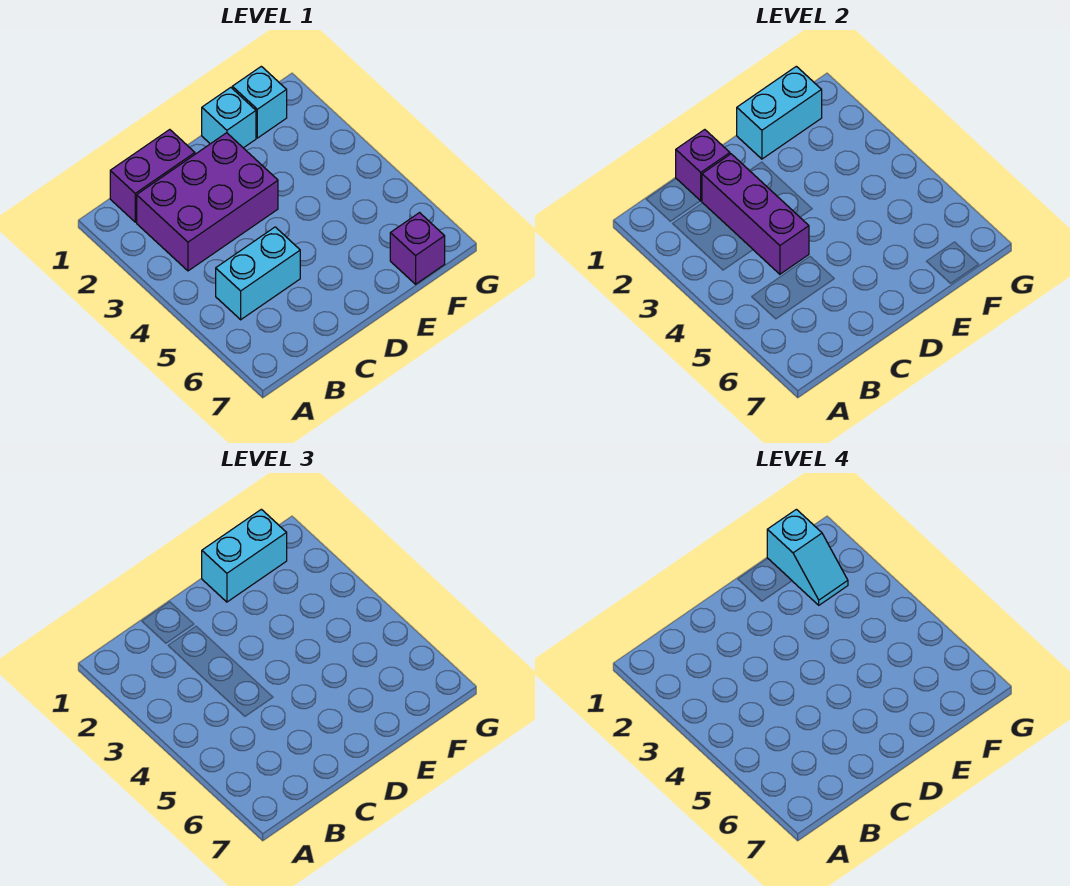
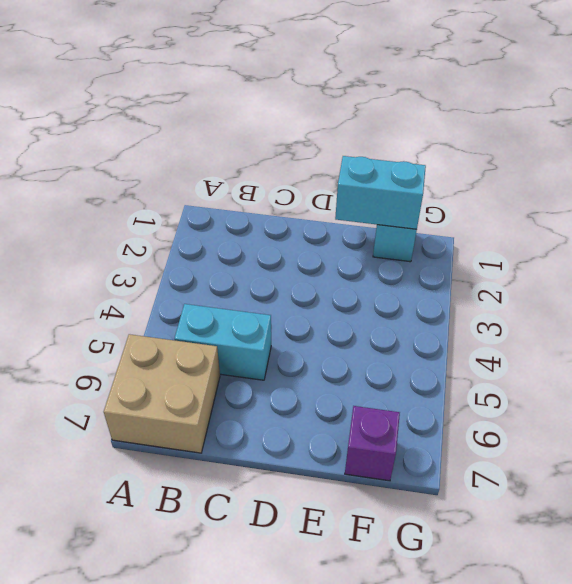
tan brick A6:B7 level 1 -> none
none -> purple brick B1:C1 level 1
none -> purple brick B2:D3 level 1

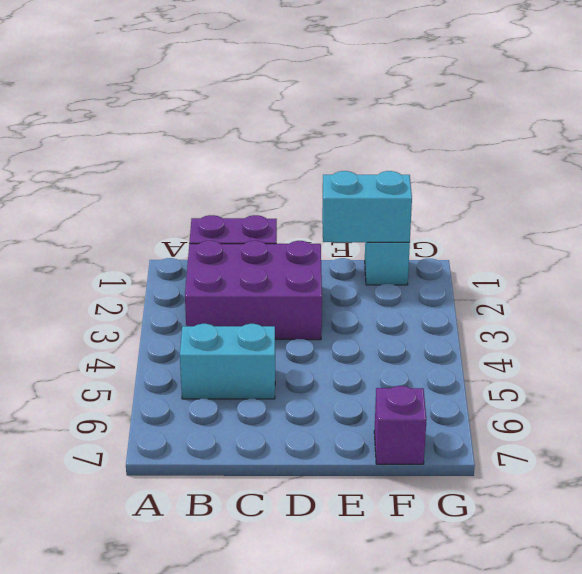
none -> cyan brick E1 level 1
none -> purple brick C1 level 2

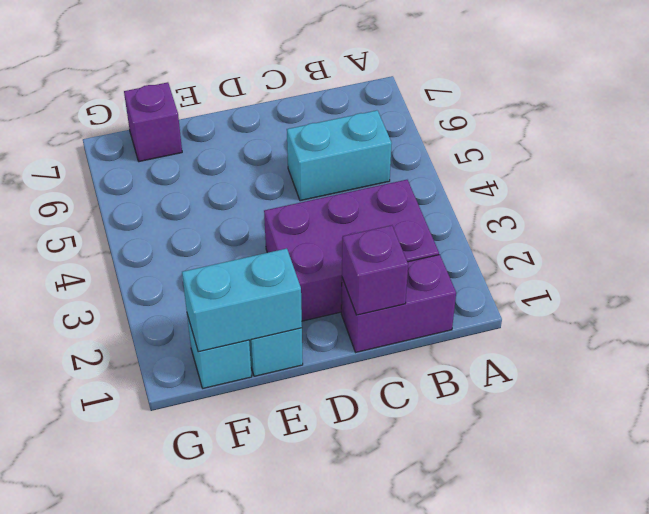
none -> purple brick C2:C4 level 2
none -> cyan brick E1:F1 level 3

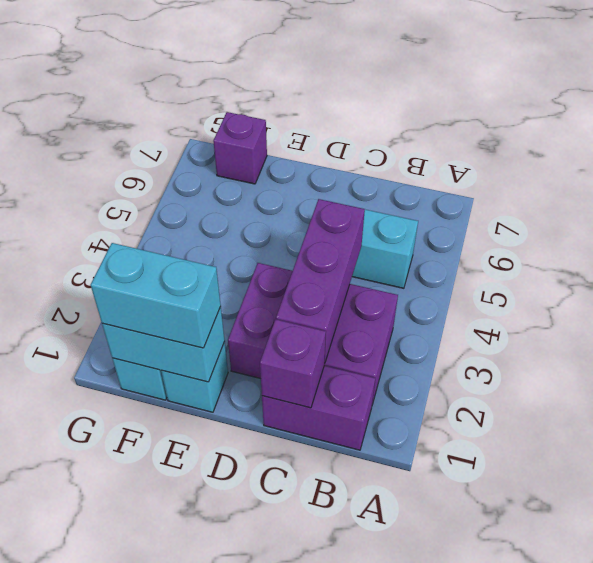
none -> cyan slope F1:F2 level 4 top 1

